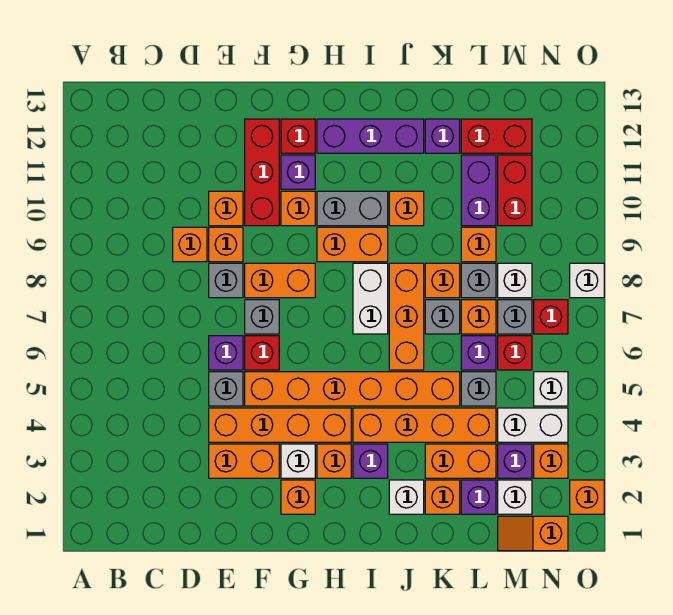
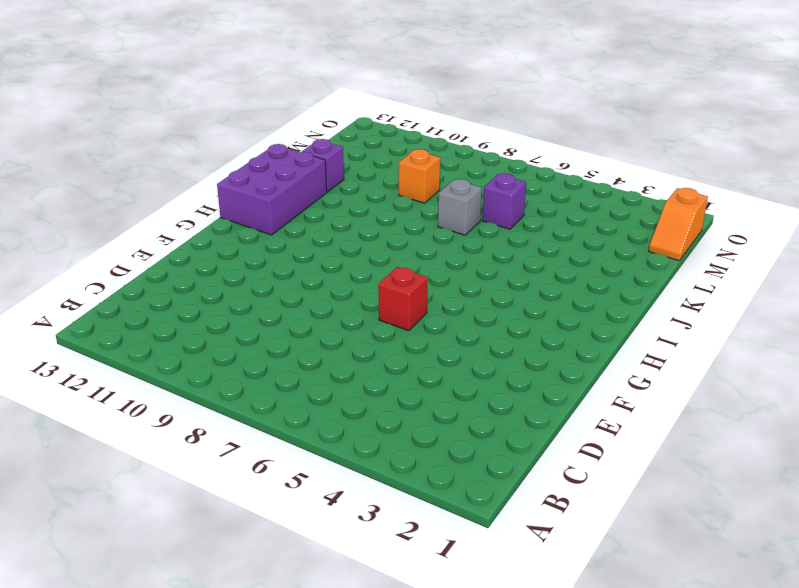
purple brick H12:J13 level 1 -> purple brick H12:J12 level 1
none -> orange brick D9 level 1
none -> orange brick E3:F3 level 1
none -> orange brick E4:H4 level 1
none -> grey brick E5 level 1

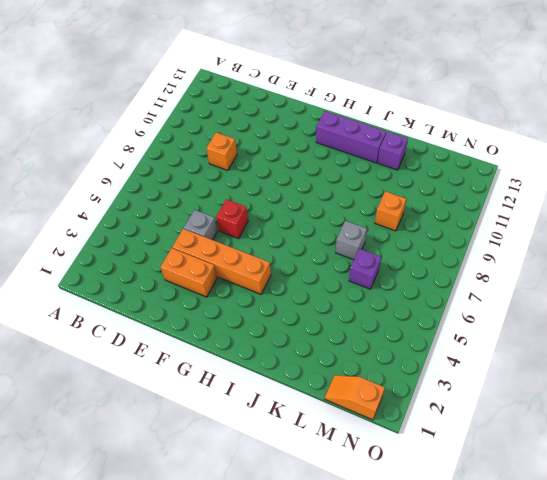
none -> purple brick E6 level 1
none -> grey brick E8 level 1
none -> orange brick E9 level 1
none -> orange brick E10 level 1

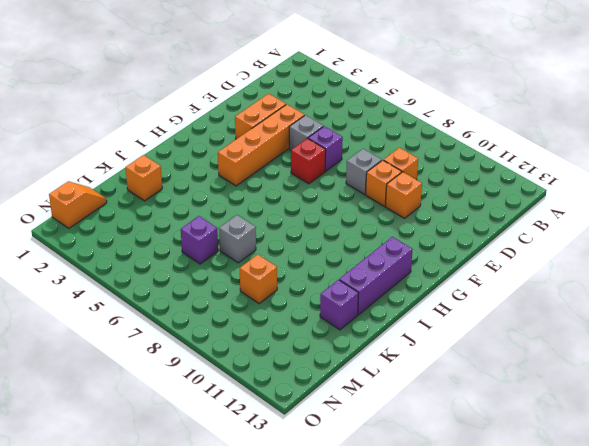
none -> orange brick F5:K5 level 1
none -> grey brick F7 level 1
none -> orange brick F8:G8 level 1
none -> red brick F10:F12 level 1

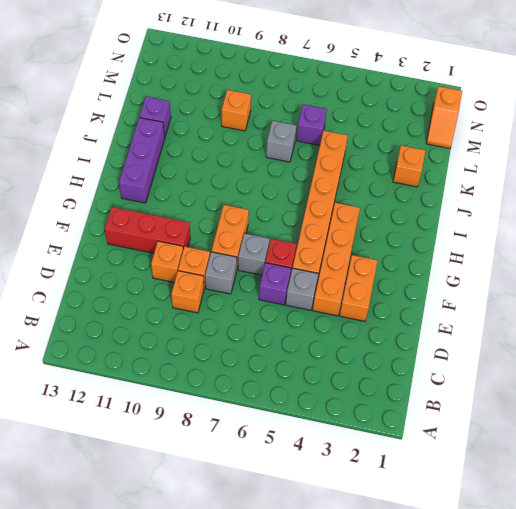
none -> orange brick G2 level 1
none -> white brick G3 level 1
none -> orange brick G10 level 1
none -> purple brick G11 level 1

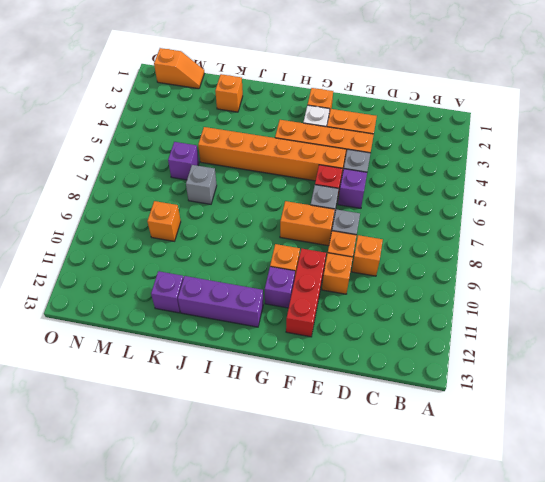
none -> red brick G12 level 1
none -> orange brick H3 level 1
none -> orange brick H9:I9 level 1
none -> grey brick H10:I10 level 1

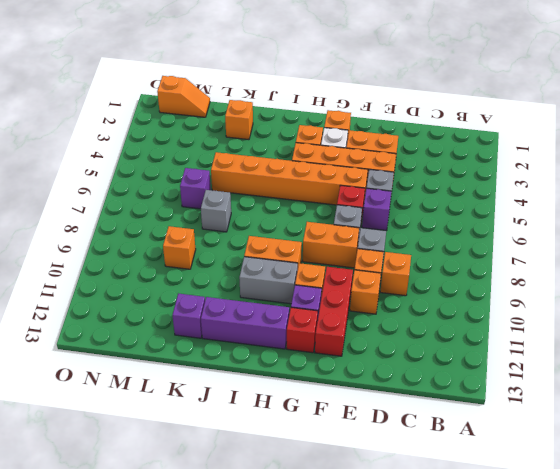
none -> purple brick I3 level 1
none -> orange brick I4:L4 level 1
none -> white brick I7:I8 level 1
none -> white brick J2 level 1

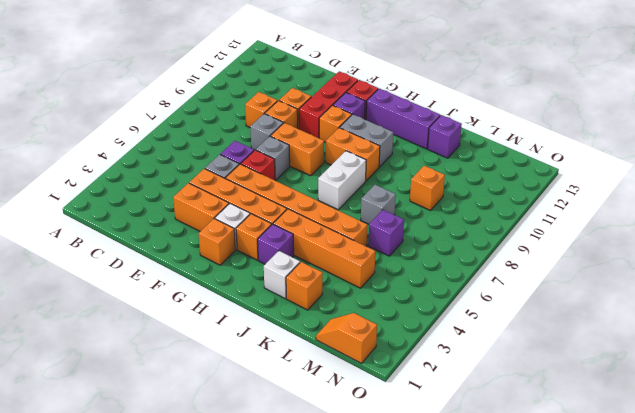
none -> orange brick J6:J8 level 1
none -> orange brick J10 level 1
none -> orange brick K3:L3 level 1
none -> orange brick K8 level 1

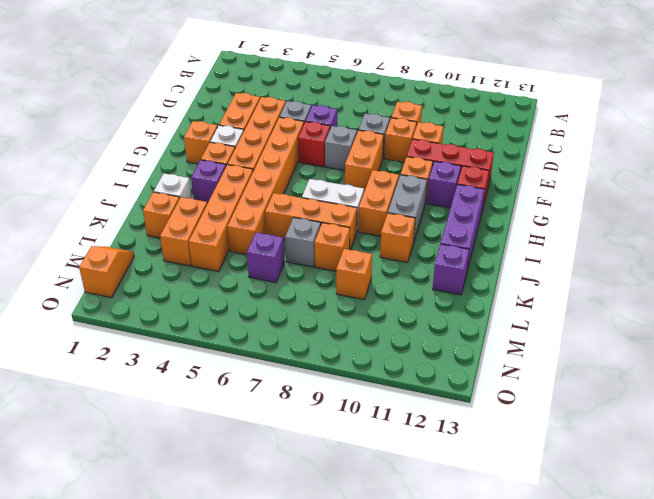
none -> purple brick L2 level 1
none -> grey brick L5 level 1
none -> orange brick L7 level 1
none -> grey brick L8 level 1

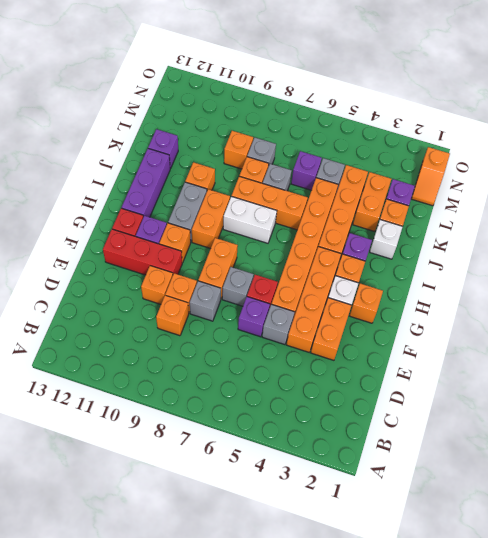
none -> orange brick L7 level 1
none -> purple brick L10:L11 level 1
none -> red brick L12:M12 level 1
none -> white brick M2 level 1

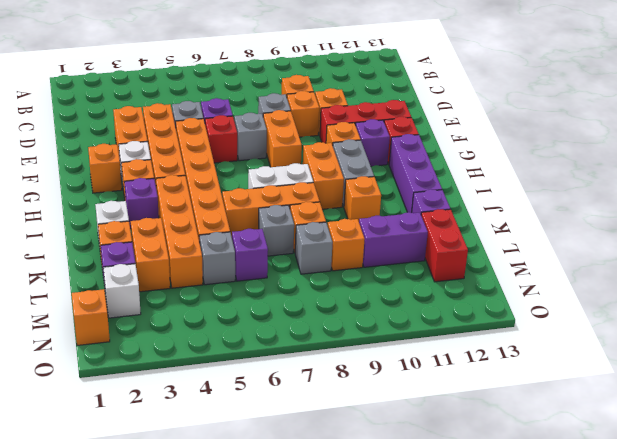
none -> orange brick L7 level 1
none -> purple brick M3 level 1
none -> white brick M4:N4 level 1
none -> red brick M6 level 1

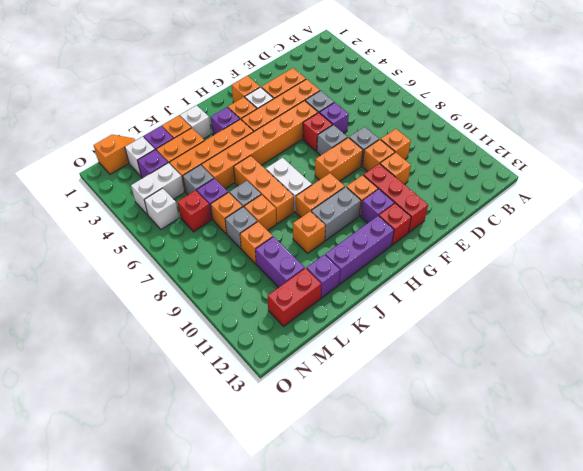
none -> grey brick M7 level 1
none -> white brick M8 level 1
none -> red brick M10:M11 level 1
none -> orange brick N3 level 1

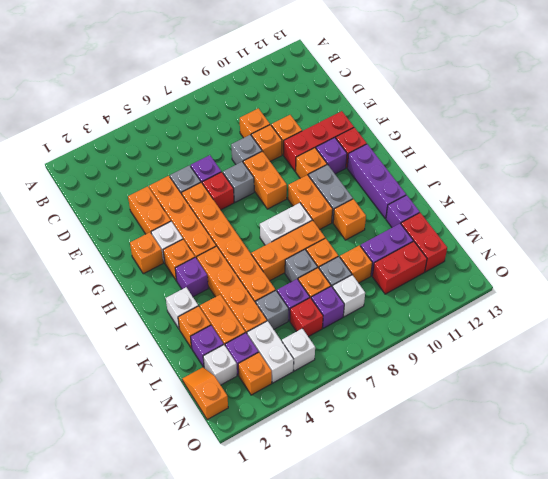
purple brick M7 level 1 -> grey brick M7 level 1
none -> red brick N7 level 1
none -> orange brick O2 level 1
none -> white brick O8 level 1

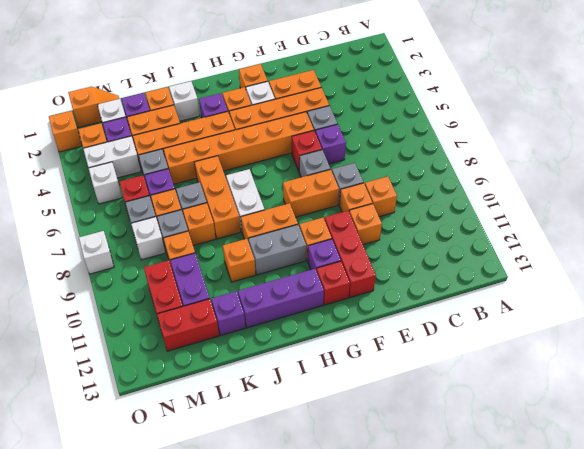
none -> red brick N7 level 1

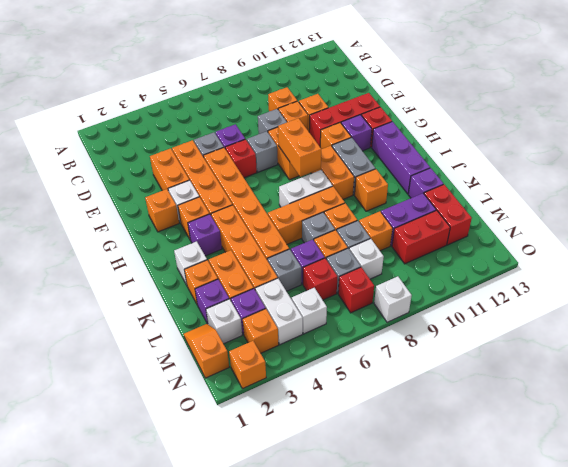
orange brick G8:H8 level 2 -> none

